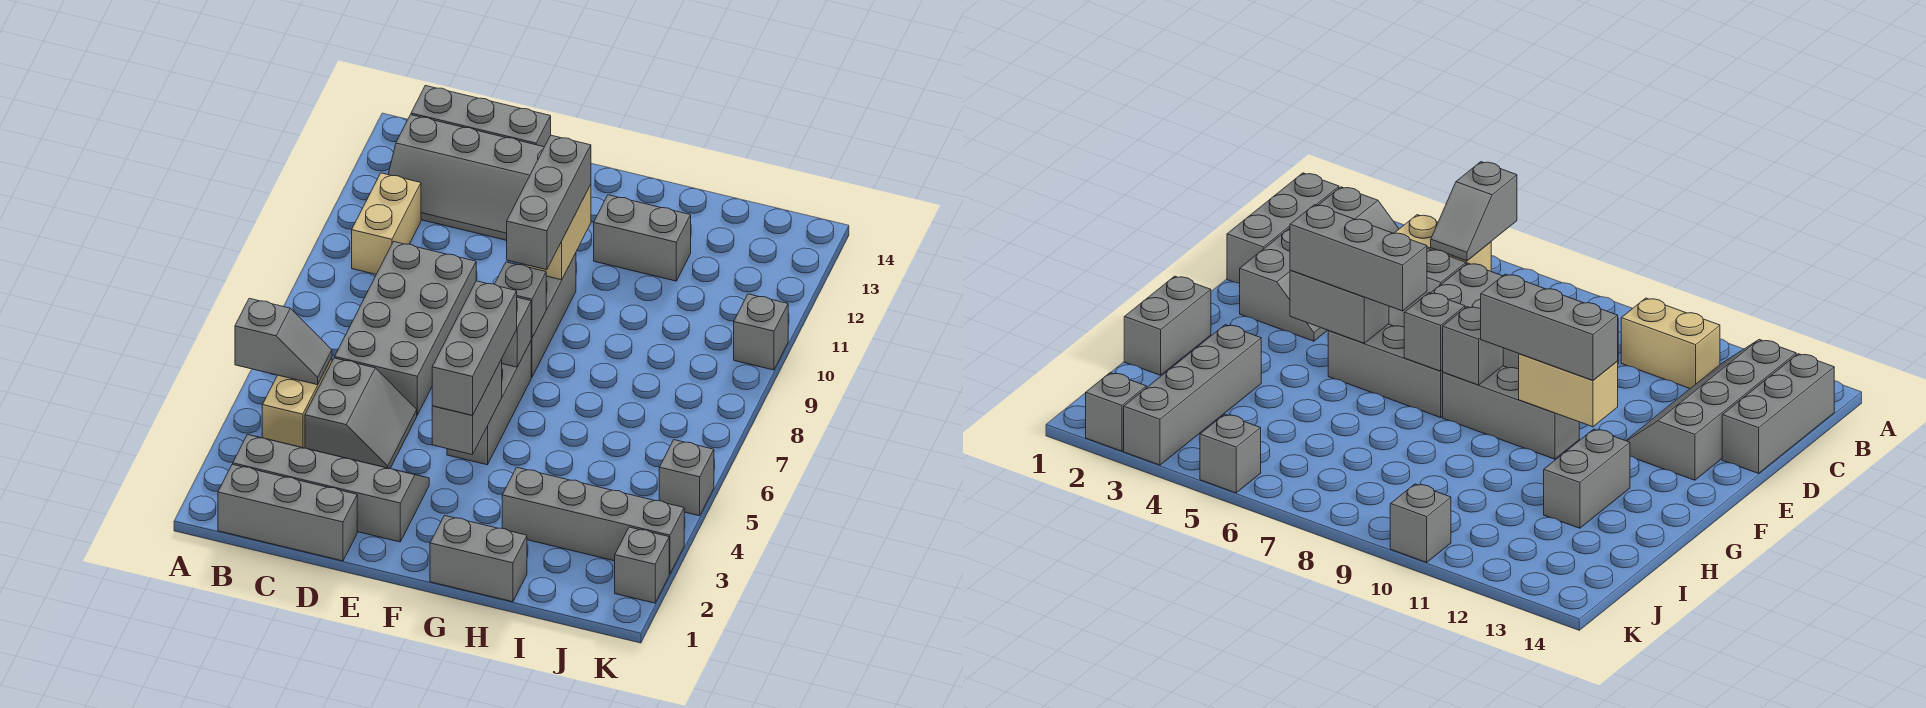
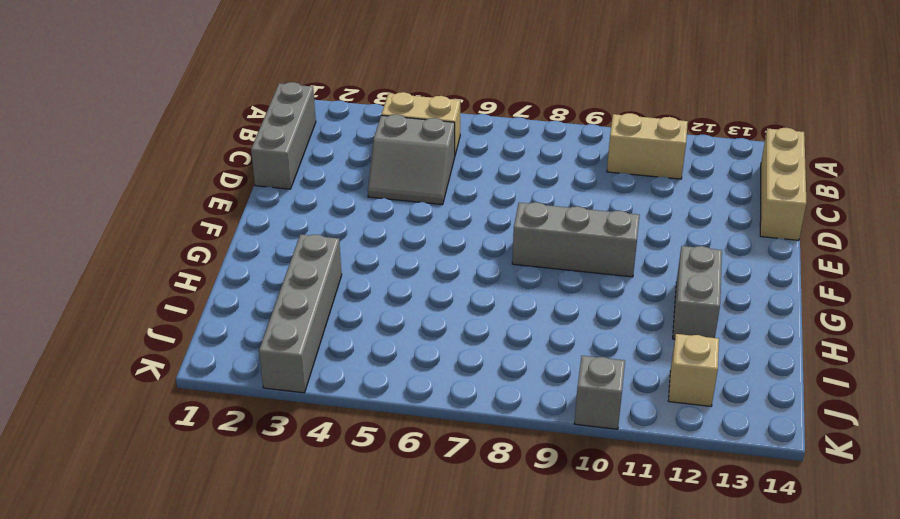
tan brick B14:D14 level 1 -> grey brick B14:D14 level 1
tan brick J12 level 1 -> none
none -> grey slope B2:E3 level 1 top 2
none -> grey slope B12:E13 level 1 top 13
none -> grey brick C6:D9 level 1

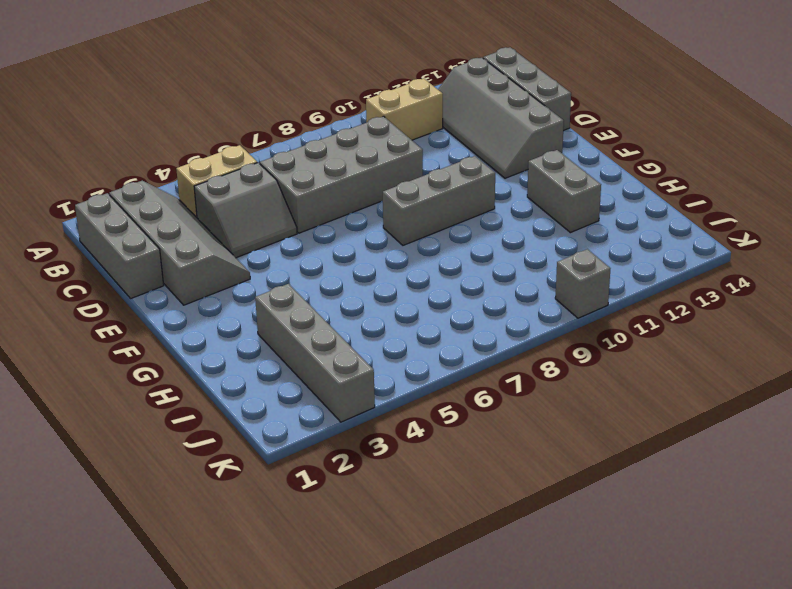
none -> grey brick F5:F7 level 1
none -> grey brick G1:H1 level 1
none -> grey brick K2 level 1

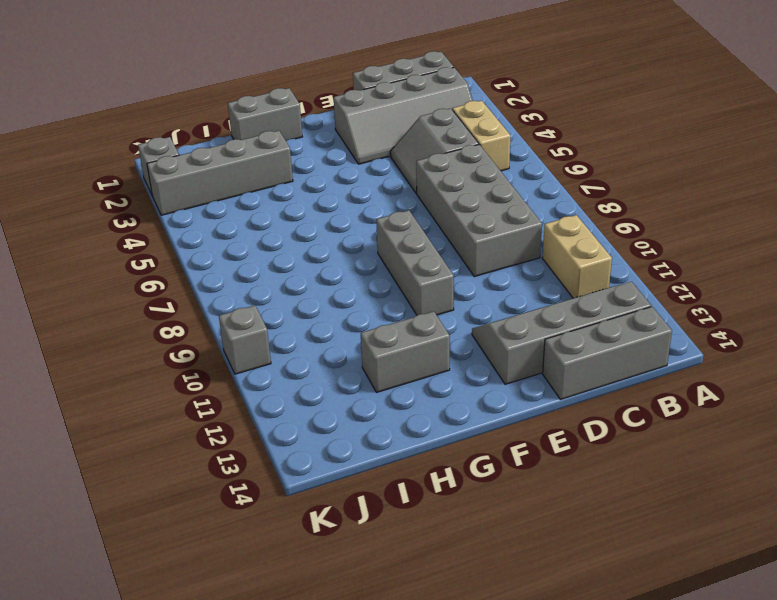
none -> grey brick F5:F7 level 1
none -> grey brick K5 level 1
none -> grey slope A5:B5 level 2 top A

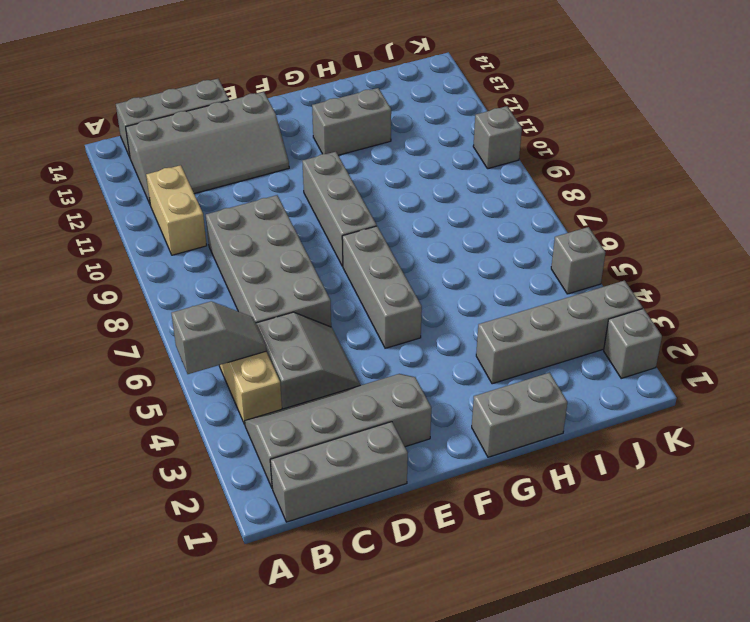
none -> grey brick F4:F5 level 2
none -> grey brick F7 level 2
none -> grey brick F8 level 2

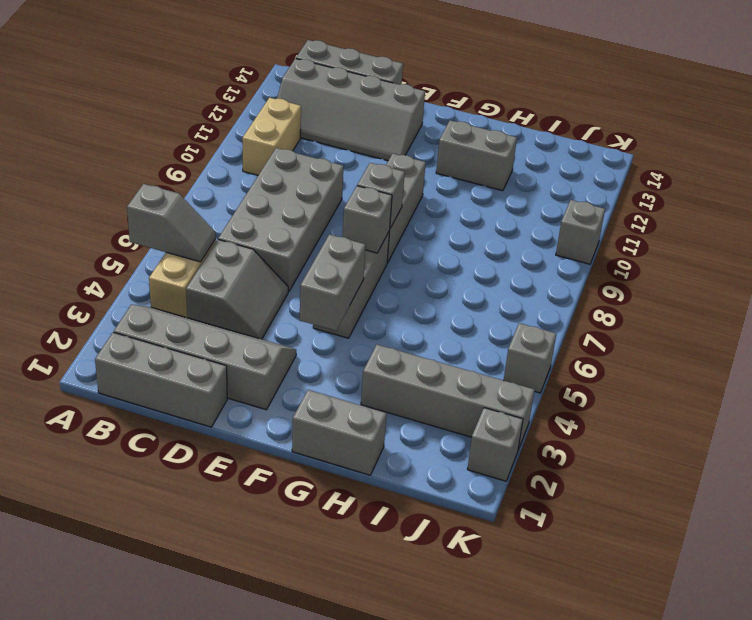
none -> tan brick F10:F11 level 2
none -> grey brick F4:F6 level 3
none -> grey brick F9:F11 level 3

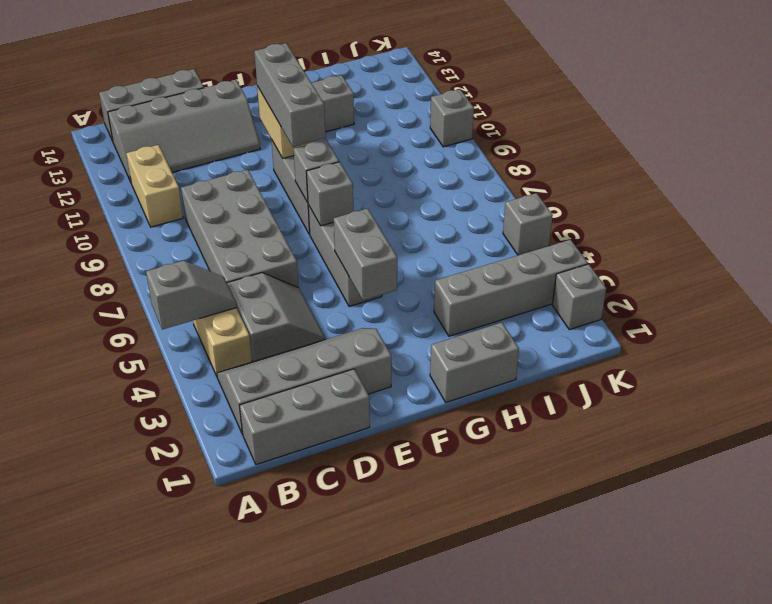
none -> grey brick F4:F6 level 3

